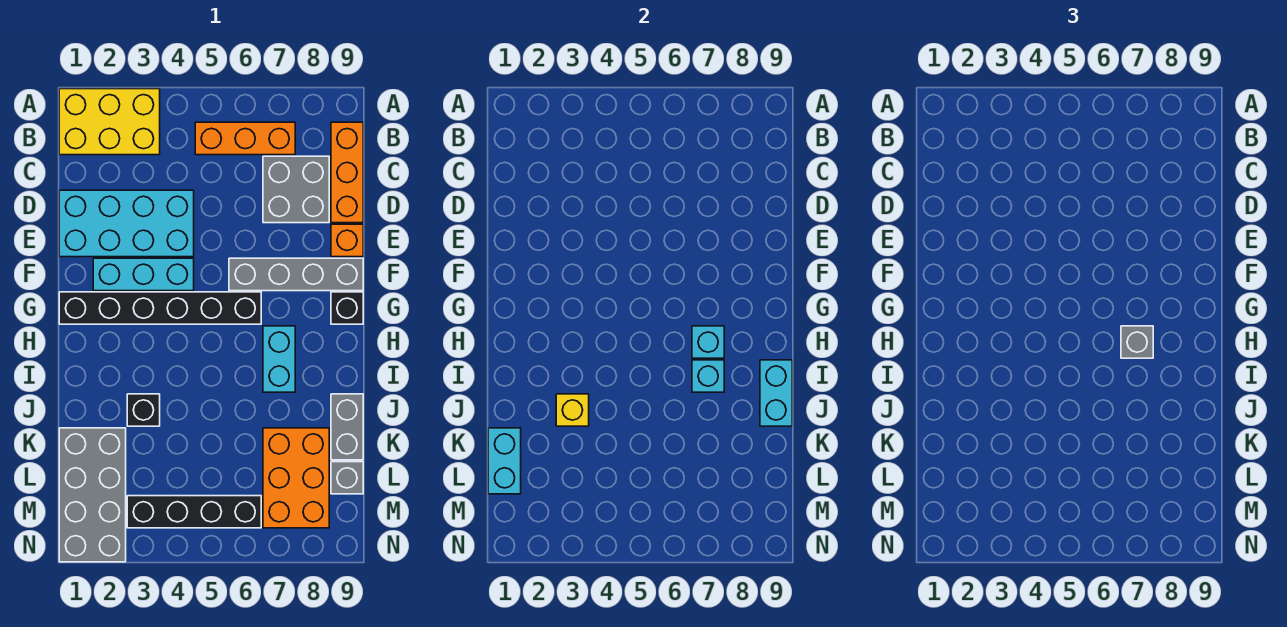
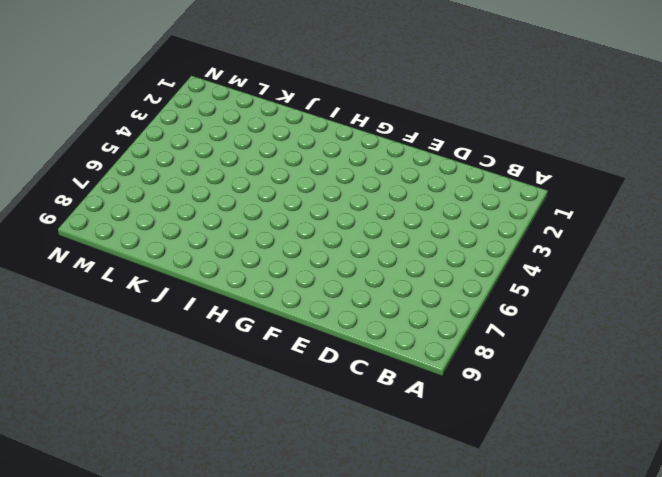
none -> yellow brick A1:B3 level 1
none -> orange brick B5:B7 level 1
none -> orange brick B9:D9 level 1

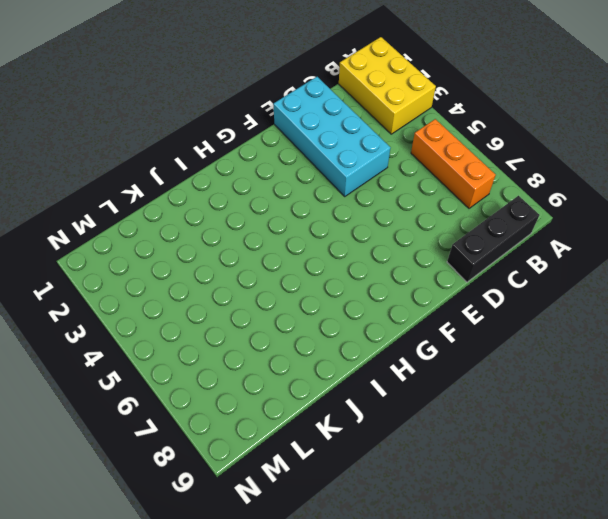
black brick B9:D9 level 1 -> orange brick B9:D9 level 1
none -> grey brick C7:D8 level 1
none -> orange brick E9 level 1
none -> cyan brick F2:F4 level 1

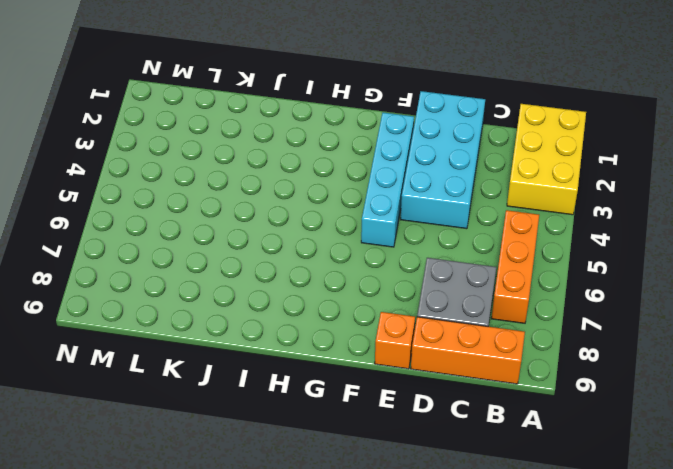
cyan brick F2:F5 level 1 -> cyan brick F2:F4 level 1
none -> grey brick F6:F9 level 1
none -> black brick G1:G6 level 1
none -> black brick G9 level 1

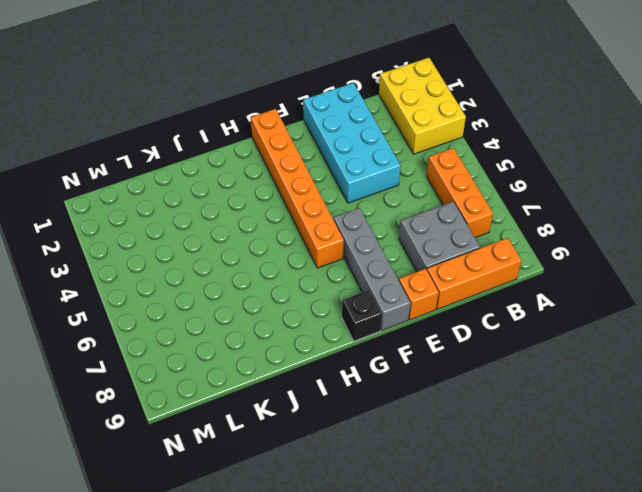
orange brick G1:G6 level 1 -> black brick G1:G6 level 1
none -> cyan brick F2:F4 level 1
none -> cyan brick H7:I7 level 1
none -> black brick J3 level 1

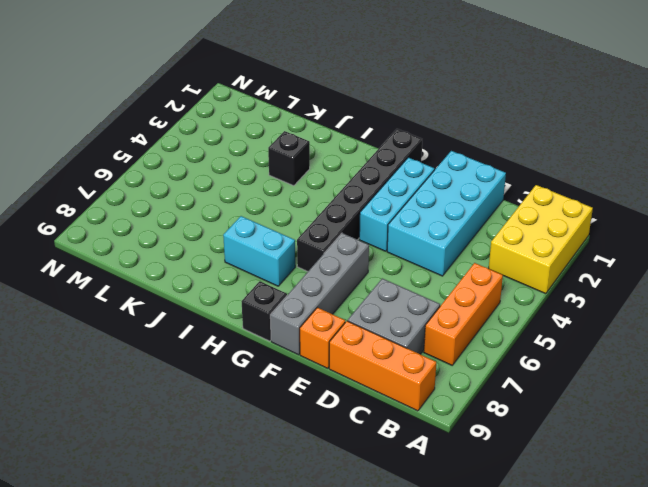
none -> grey brick J9:K9 level 1
none -> grey brick K1:N2 level 1
none -> orange brick K7:M8 level 1

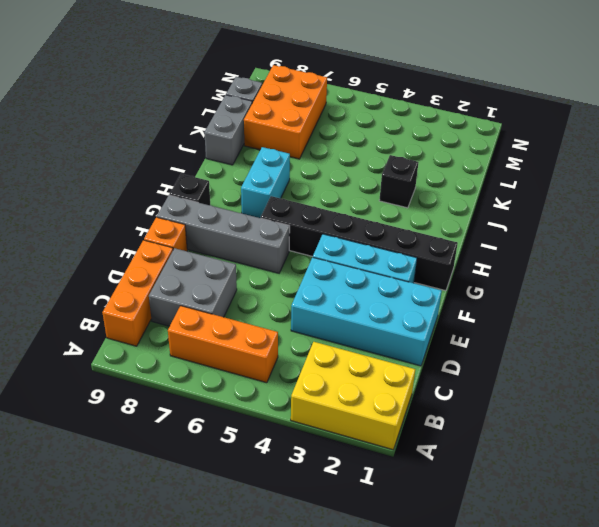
none -> grey brick K1:N2 level 1
none -> black brick M3:M6 level 1
none -> cyan brick H7 level 2

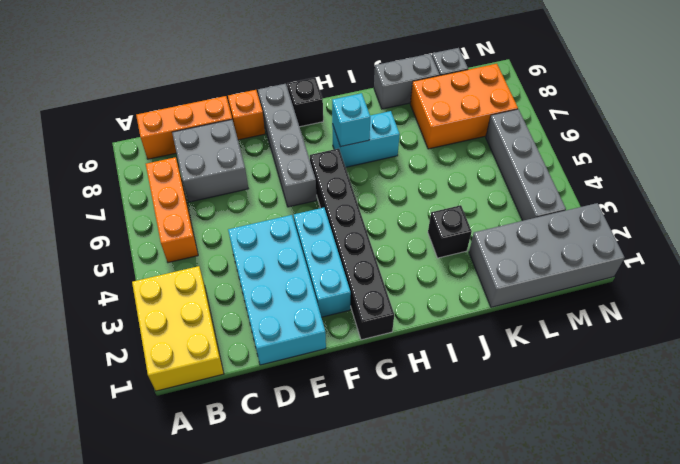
grey brick M3:M6 level 1 -> black brick M3:M6 level 1
none -> cyan brick I7 level 2
none -> cyan brick I9:J9 level 2
none -> yellow brick J3 level 2

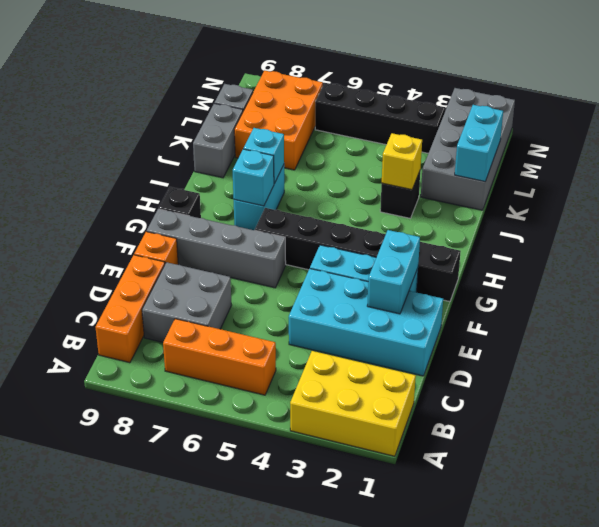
cyan brick E2:F2 level 2 -> cyan brick I9:J9 level 2
none -> grey brick H7 level 3

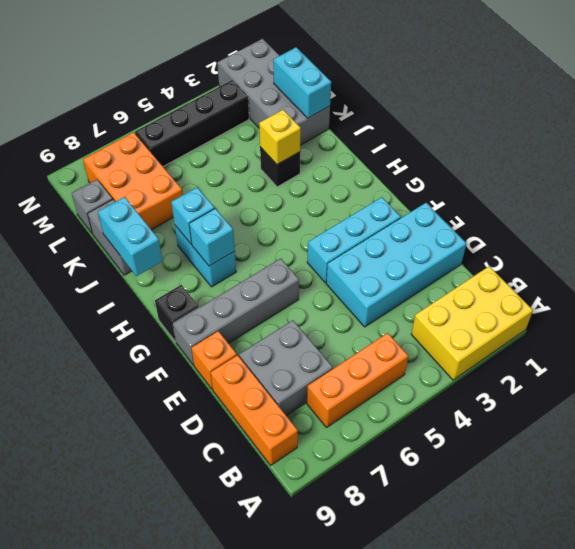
none -> black brick G1:G6 level 1
none -> grey brick H7 level 3

